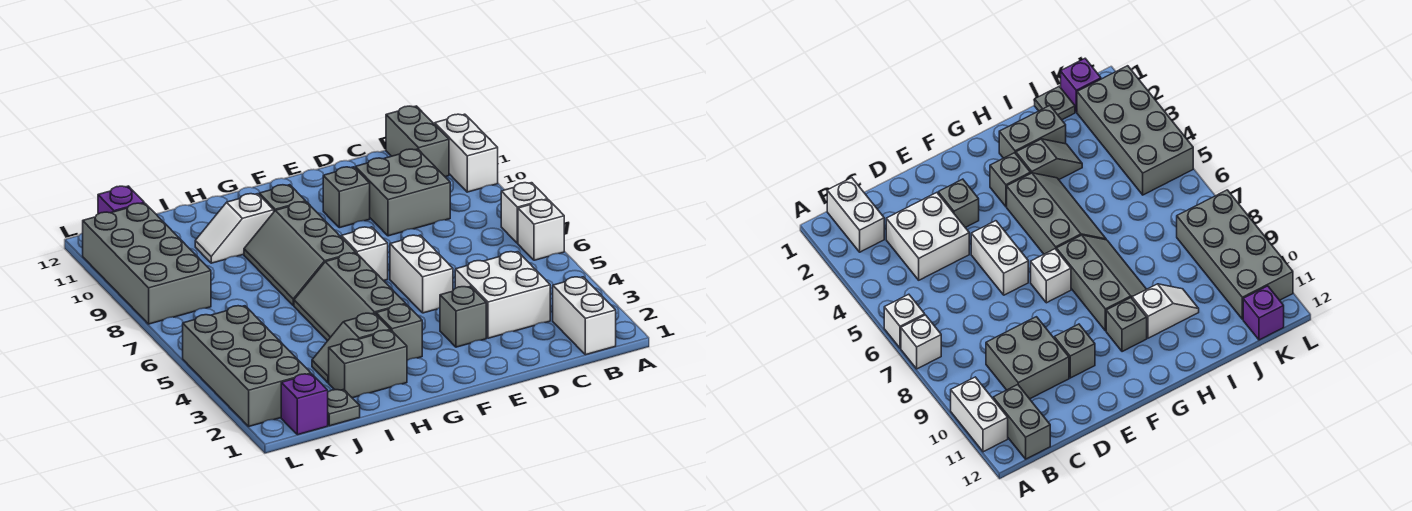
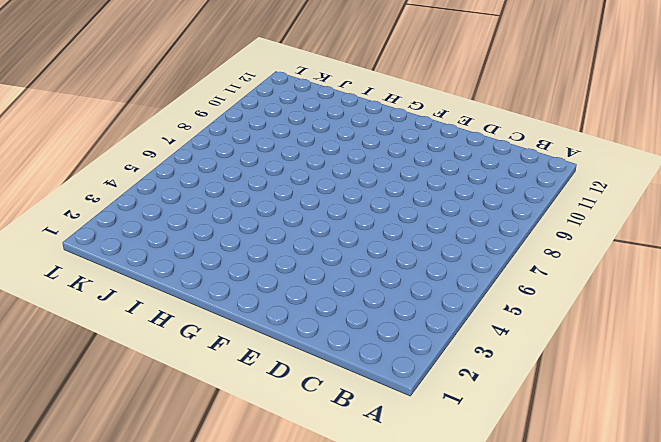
none -> white brick A6 level 1
none -> white brick A7 level 1
none -> white brick A10:A11 level 1

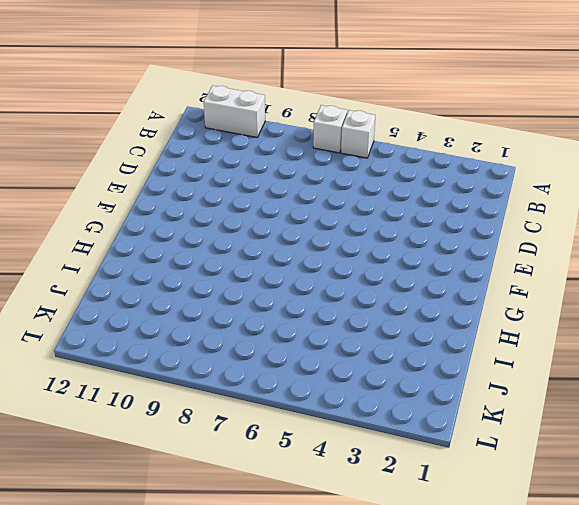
none -> white brick B1:B2 level 1
none -> grey brick B11:B12 level 1
none -> white brick C3:D4 level 1

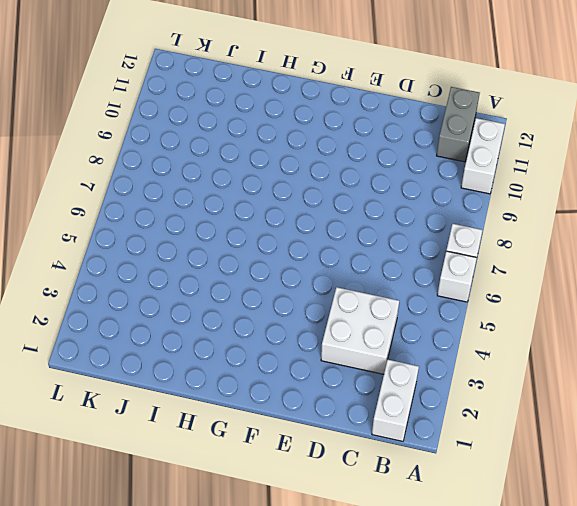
none -> grey brick C9:D10 level 1
none -> grey brick E3 level 1
none -> white brick E5:E6 level 1

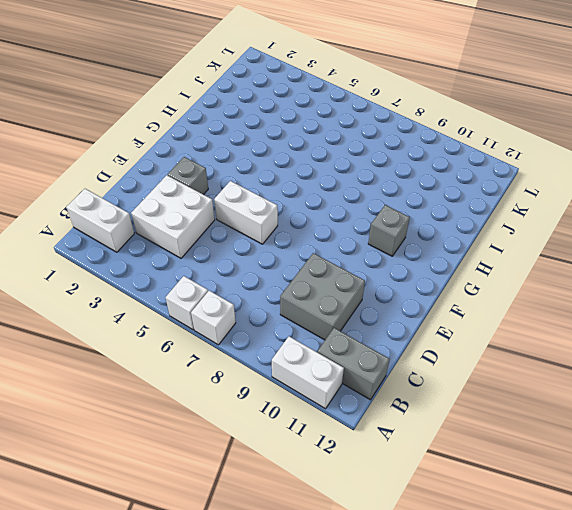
none -> grey brick E10 level 1
none -> white brick F7 level 1
none -> grey brick G3 level 1

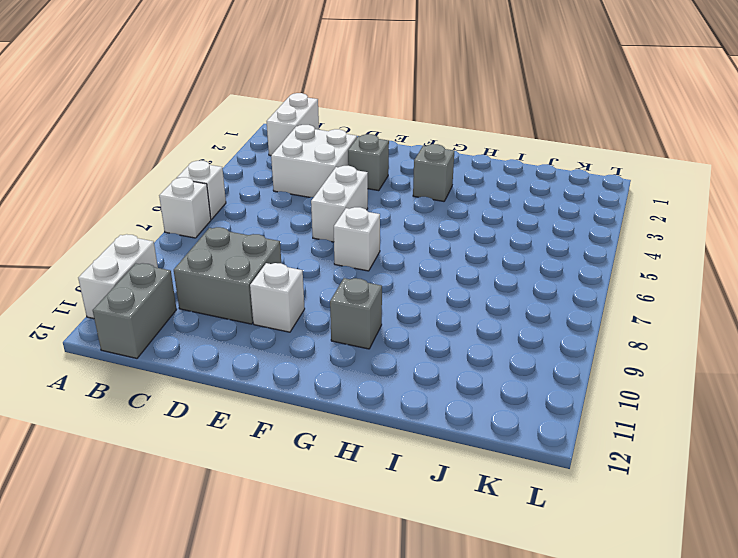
white brick E10 level 1 -> grey brick E10 level 1
none -> grey slope G4:H6 level 1 top G
none -> grey slope G7:H9 level 1 top G
none -> grey brick H2:I2 level 1

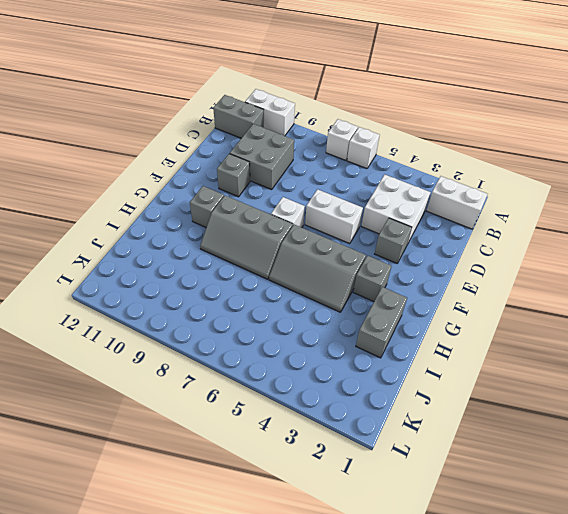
none -> grey slope H3:I3 level 1 top H
none -> white slope H10:I10 level 1 top H
none -> grey plate J1 level 1

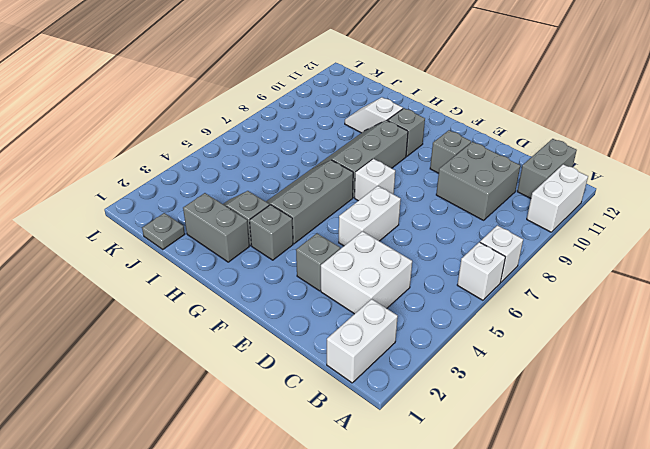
none -> purple brick K1 level 1
none -> grey brick K2:L5 level 1
none -> grey brick K8:L11 level 1

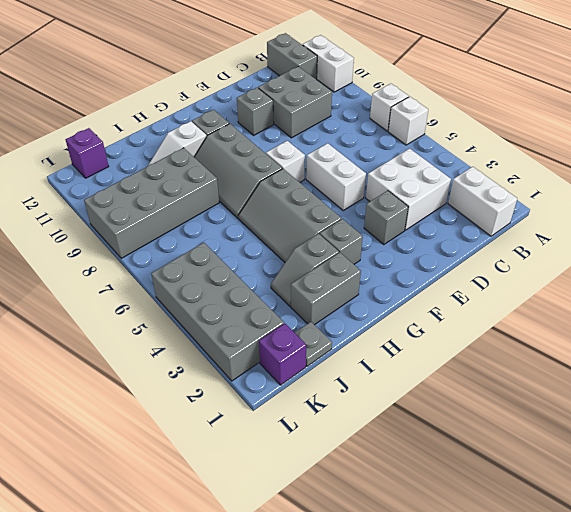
grey brick I8:L9 level 1 -> grey brick K8:L11 level 1

